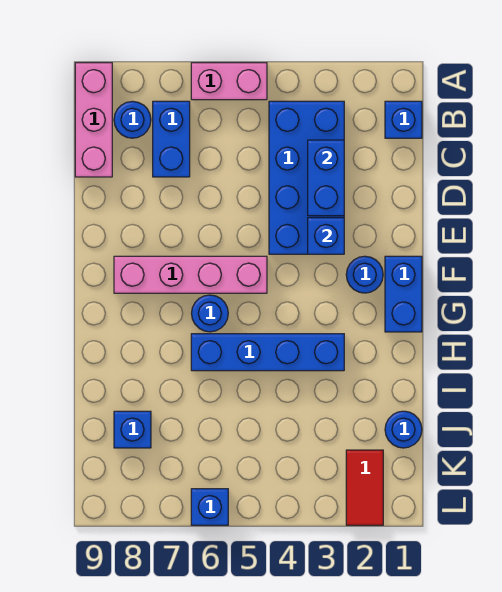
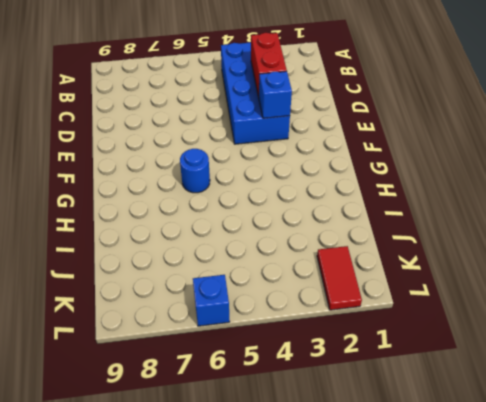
red brick C3:D3 level 2 -> blue brick C3:D3 level 2
none -> pink brick A5:A6 level 1
none -> pink brick A9:C9 level 1
none -> blue brick B1 level 1

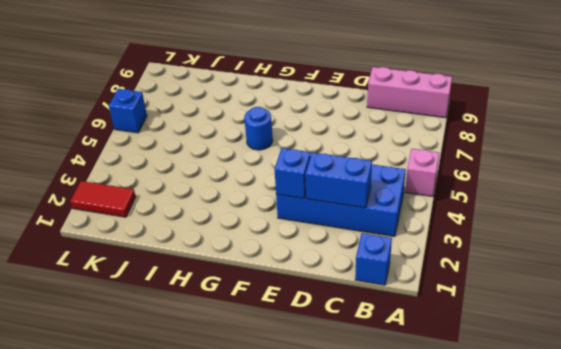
pink brick A5 level 1 -> pink brick A5:A6 level 1
none -> blue brick B7:C7 level 1
none -> blue round brick B8 level 1
none -> blue brick F1:G1 level 1

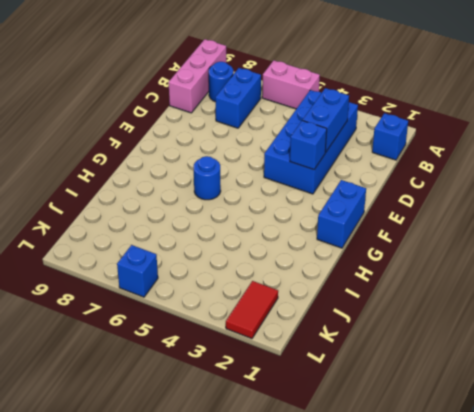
none -> blue round brick F2 level 1
none -> pink brick F5:F8 level 1
none -> blue brick H3:H6 level 1

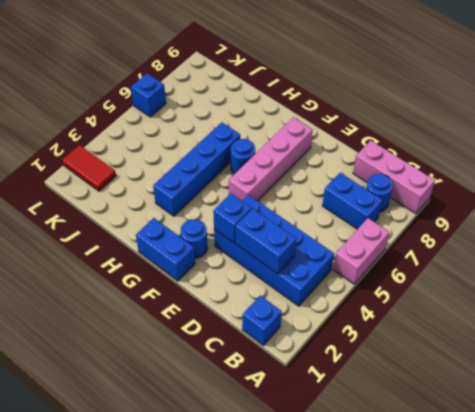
none -> blue round brick J1 level 1
none -> blue brick J8 level 1

